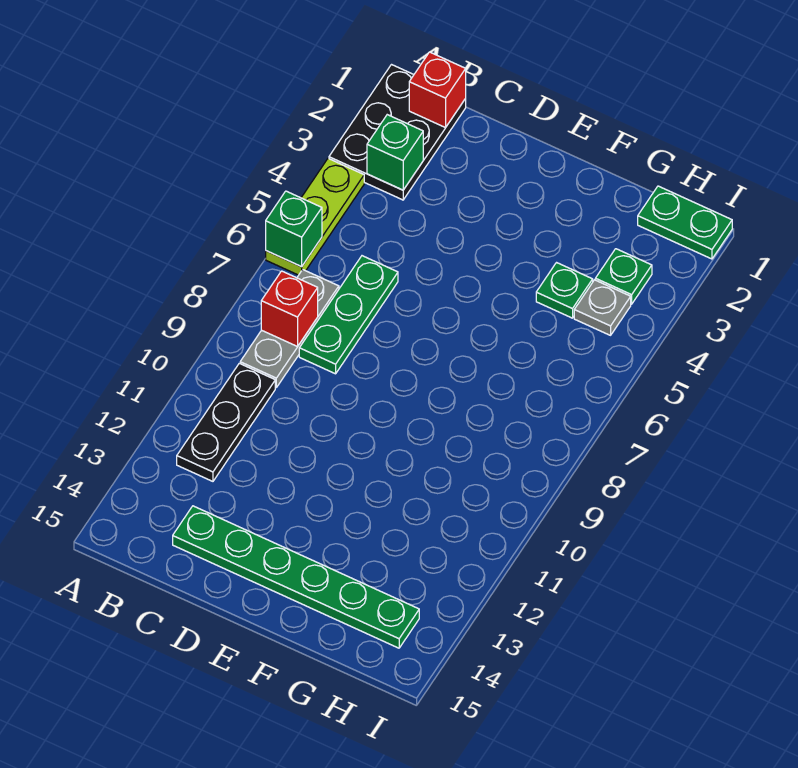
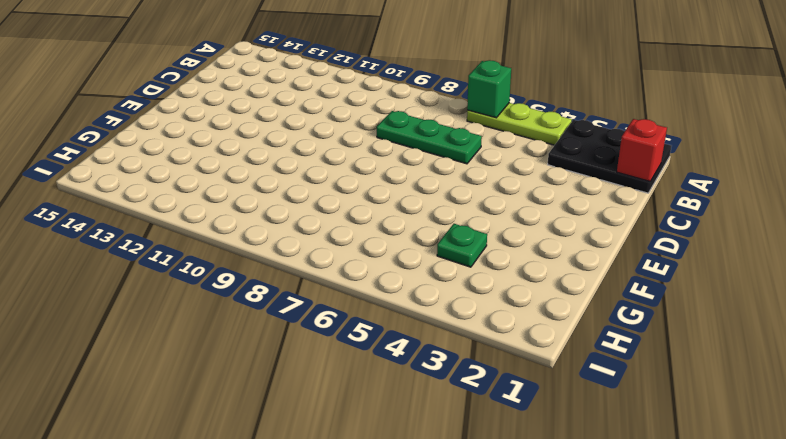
none -> grey plate B7:B9 level 1
none -> black plate B10:B12 level 1
none -> green plate C14:H14 level 1

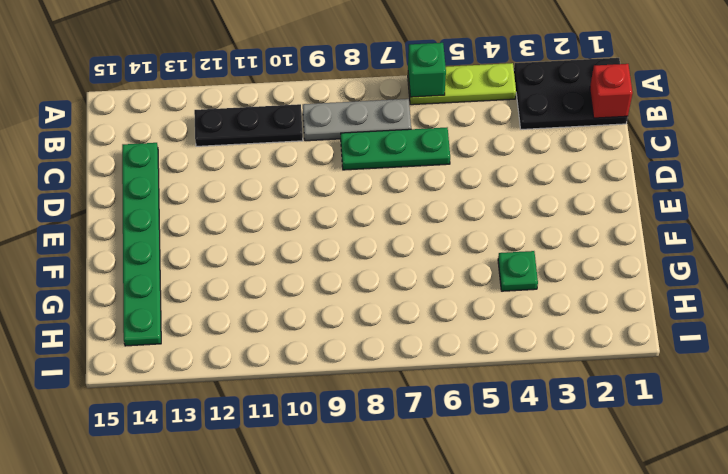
none -> green plate H1:I1 level 1
none -> green plate H3 level 1
none -> grey plate H4 level 1

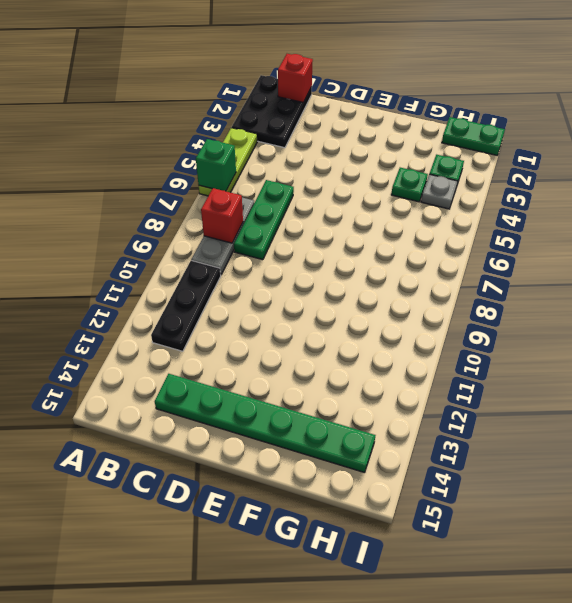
none -> green brick B3 level 2

